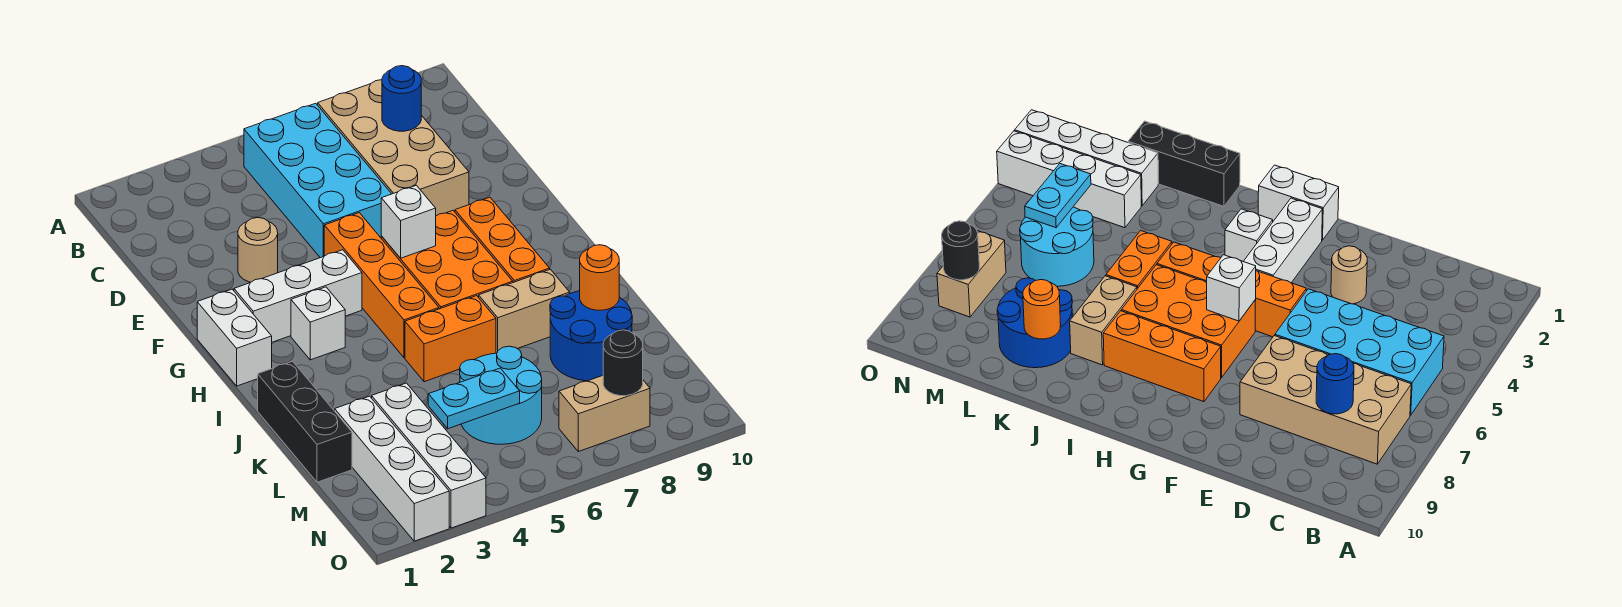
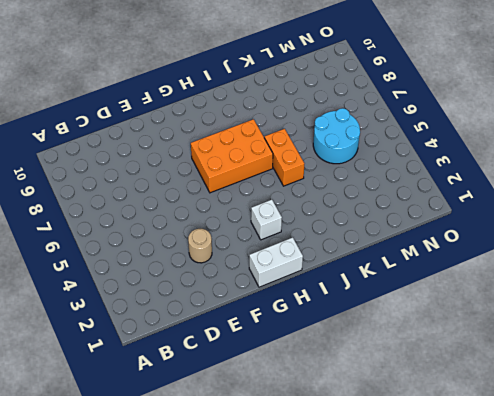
none -> cyan brick B5:E6 level 1
none -> tan brick B7:E8 level 1
none -> orange brick F5:I5 level 1

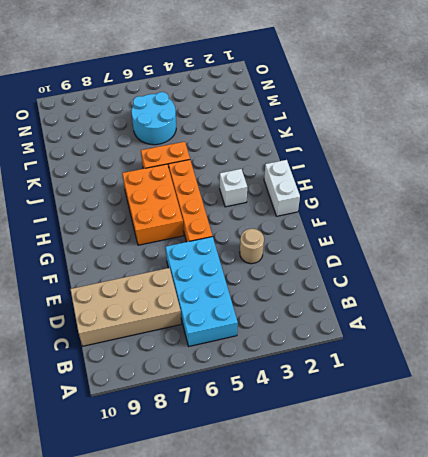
tan brick C7:D10 level 1 -> tan brick B7:E8 level 1
none -> white brick G2:G4 level 1
none -> orange brick G8:I8 level 1
none -> black brick J1:L1 level 1

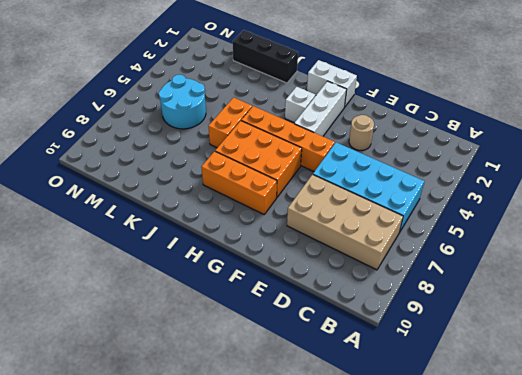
none -> tan brick J7:J8 level 1
none -> blue round brick K8:L9 level 1
none -> white brick L2:O2 level 1

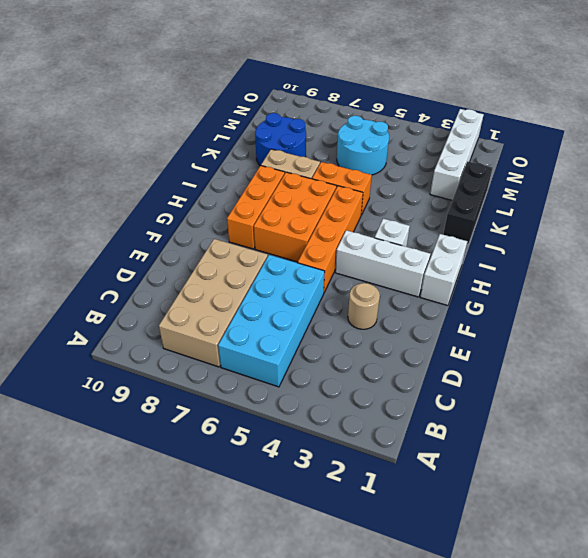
none -> white brick L3:O3 level 1
none -> tan brick N7:N8 level 1
none -> blue round brick C8 level 2

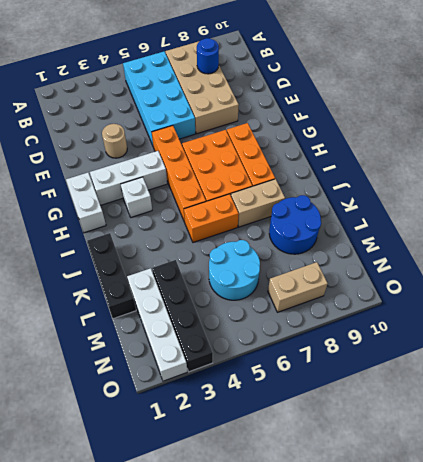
black brick L3:O3 level 1 -> white brick L3:O3 level 1
none -> white brick G6 level 2
none -> orange round brick K9 level 2
none -> cyan plate M4:M5 level 2

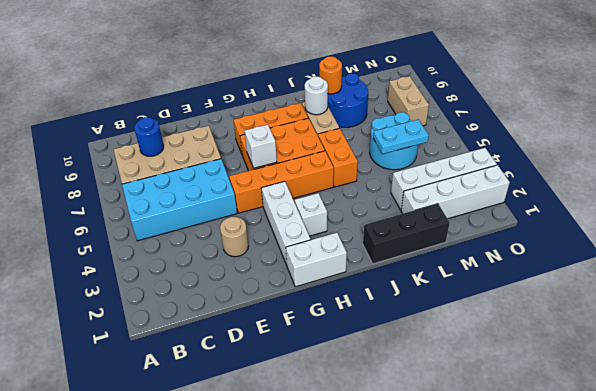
white round brick J8 level 2 -> none
cyan plate L5:M5 level 2 -> cyan plate M4:M5 level 2
none -> black round brick N8 level 2

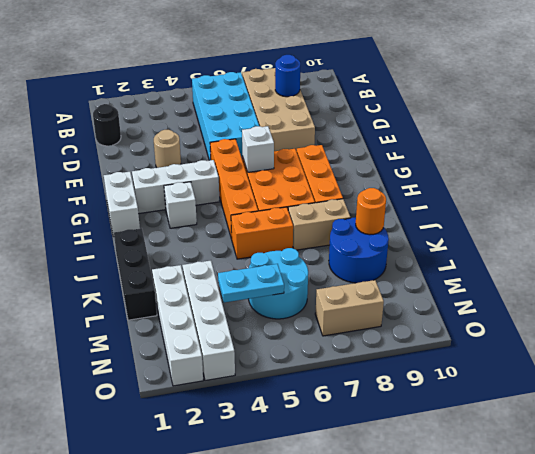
black round brick C1 level 1 -> black round brick N8 level 2

